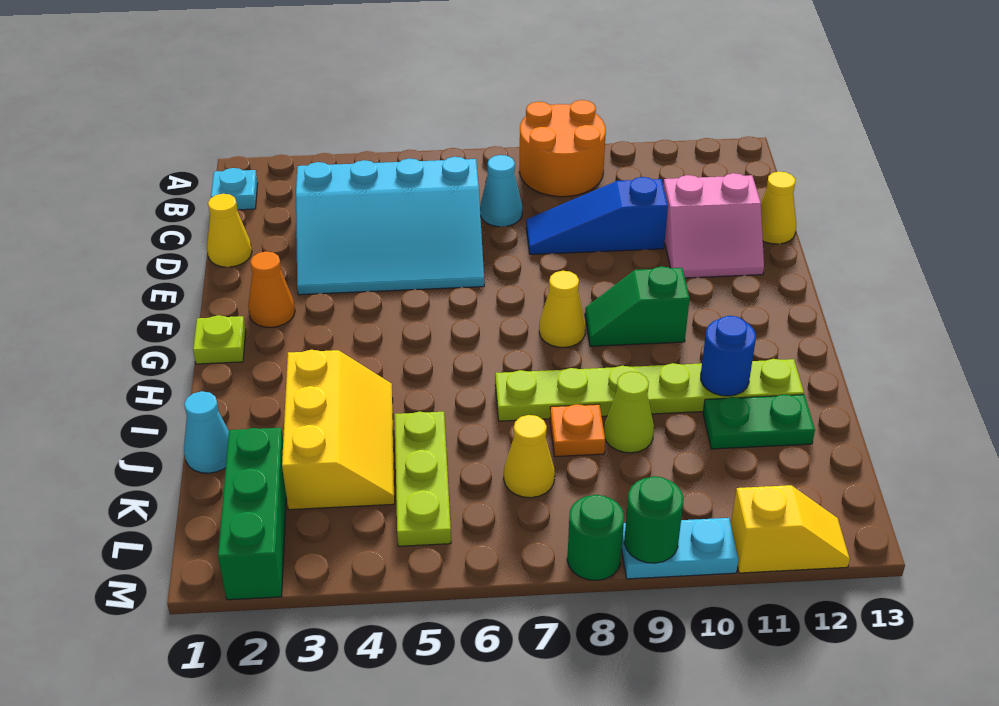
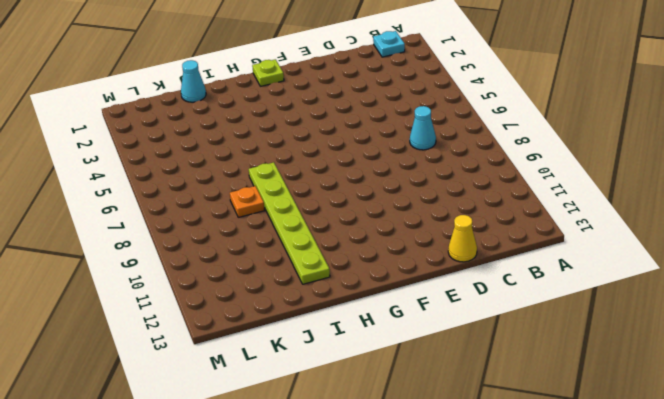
none -> orange round brick A8:B9 level 1
none -> cyan slope C3:E6 level 1 top C
none -> yellow cone D1 level 1

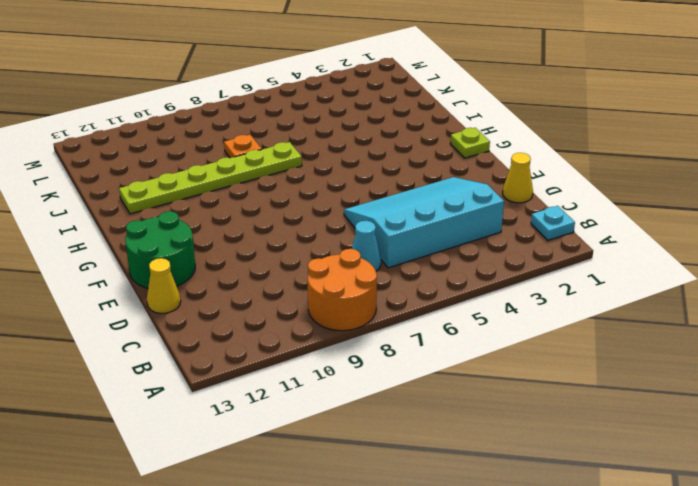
green round brick E12:F13 level 1 -> pink slope D11:E12 level 1 top D
none -> blue slope D8:D10 level 1 top 10
none -> orange cone F2 level 1
none -> yellow cone G8 level 1

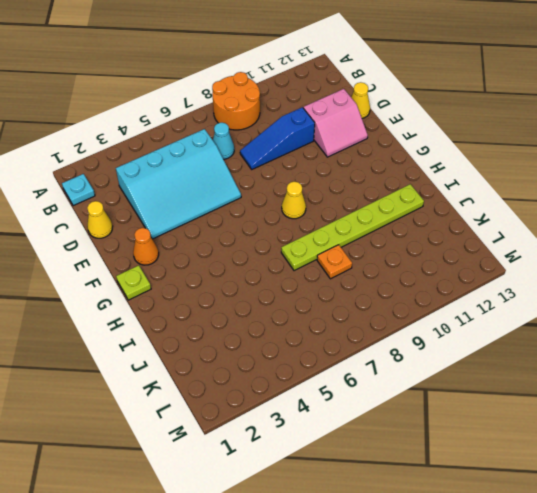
none -> green slope G9:G10 level 1 top 10
none -> yellow slope I3:K4 level 1 top 3
none -> cyan cone J1 level 1

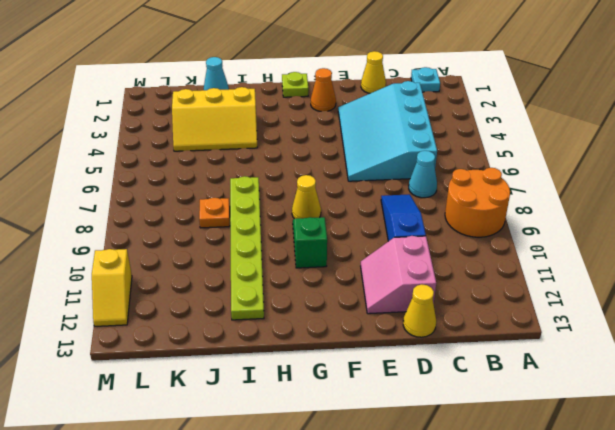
none -> lime plate J5:L5 level 1
none -> lime cone J9 level 1
none -> green plate J11:J12 level 1

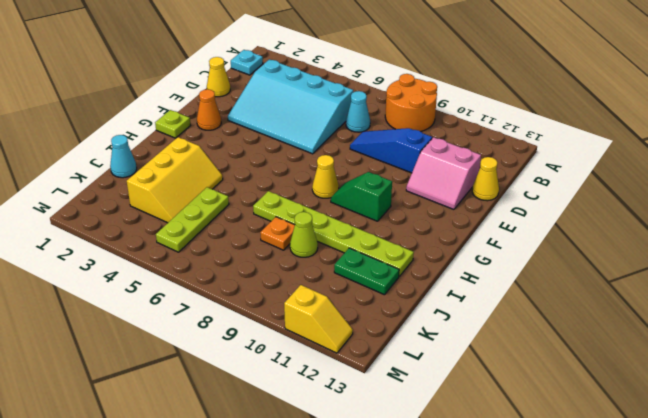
none -> green brick K2:M2 level 1
none -> yellow cone K7 level 1
none -> green round brick M8 level 1

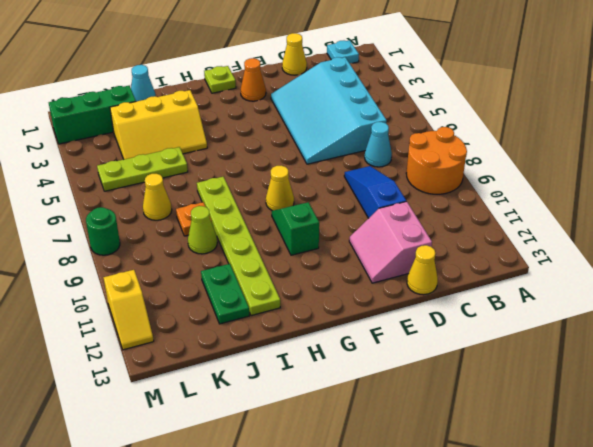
none -> cyan plate M9:M10 level 1
none -> blue round brick I11 level 2
none -> green round brick M9 level 2

